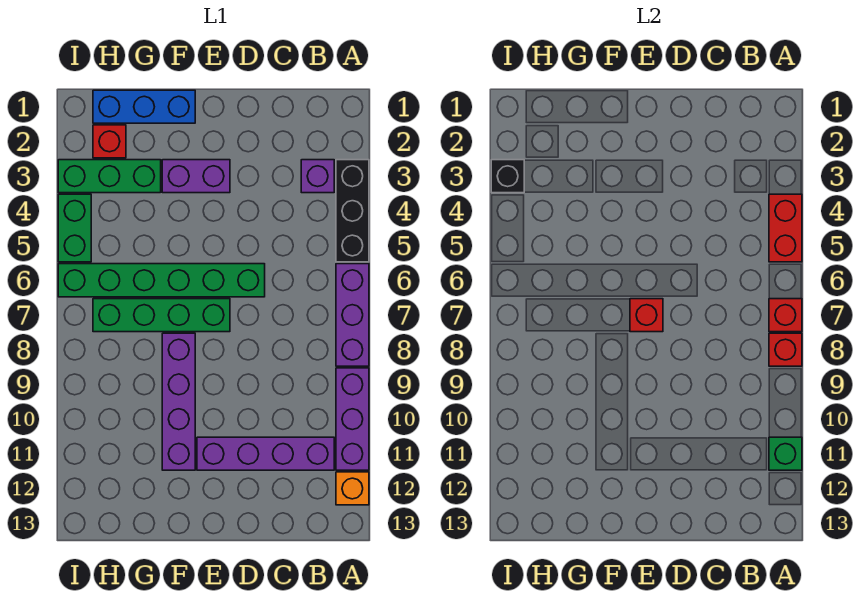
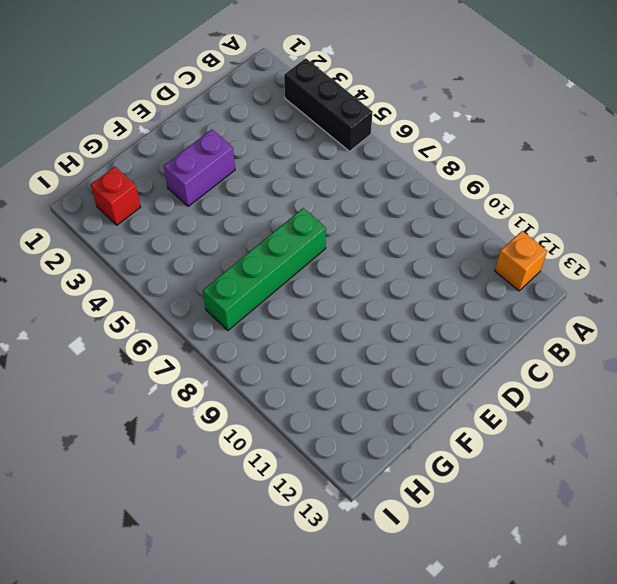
none -> purple brick A6:A8 level 1
none -> purple brick A9:A11 level 1
none -> purple brick B3 level 1

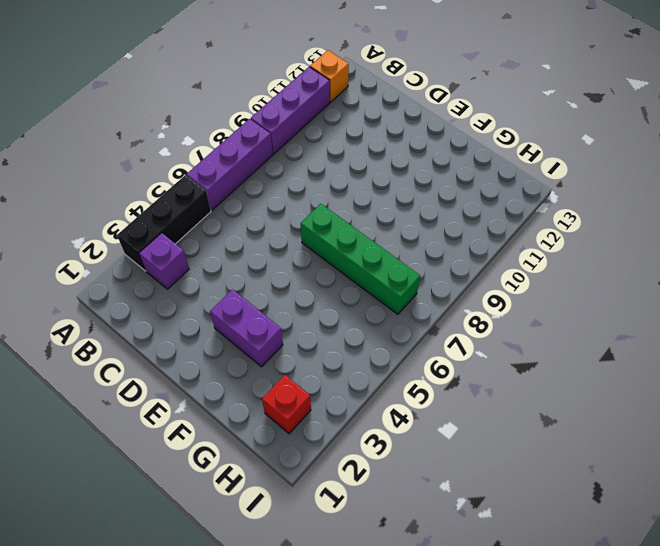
none -> purple brick B11:E11 level 1
none -> green brick D6:I6 level 1
none -> blue brick F1:H1 level 1

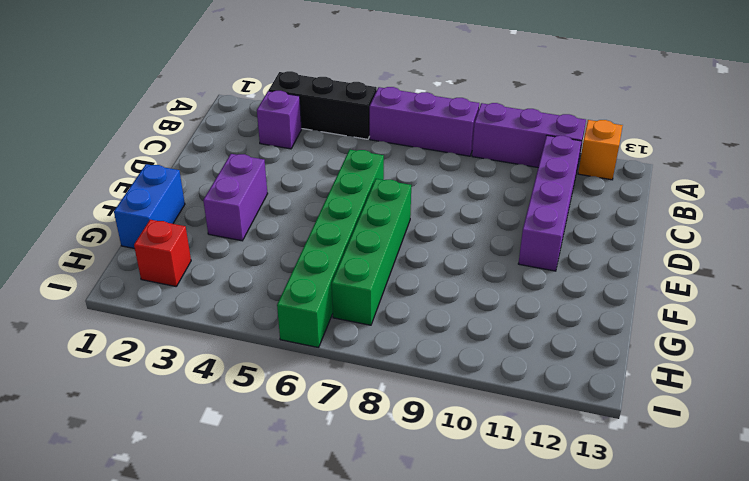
blue brick F1:G1 level 1 -> blue brick F1:H1 level 1
none -> purple brick F8:F11 level 1
none -> green brick G3:I3 level 1
none -> green brick I4:I5 level 1

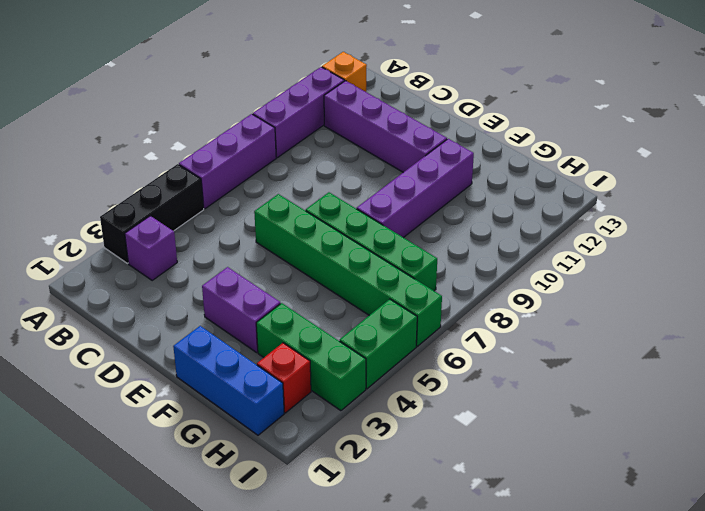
none -> red brick A4:A5 level 2
none -> red brick A7 level 2
none -> red brick A8 level 2

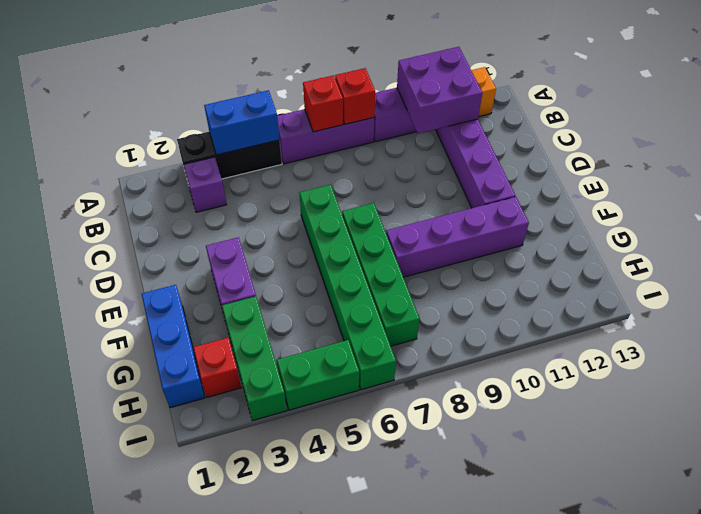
blue brick A4:A5 level 2 -> red brick A4:A5 level 2
purple brick A10:B11 level 2 -> green brick A11 level 2
none -> red brick E7 level 2
none -> black brick I3 level 2

